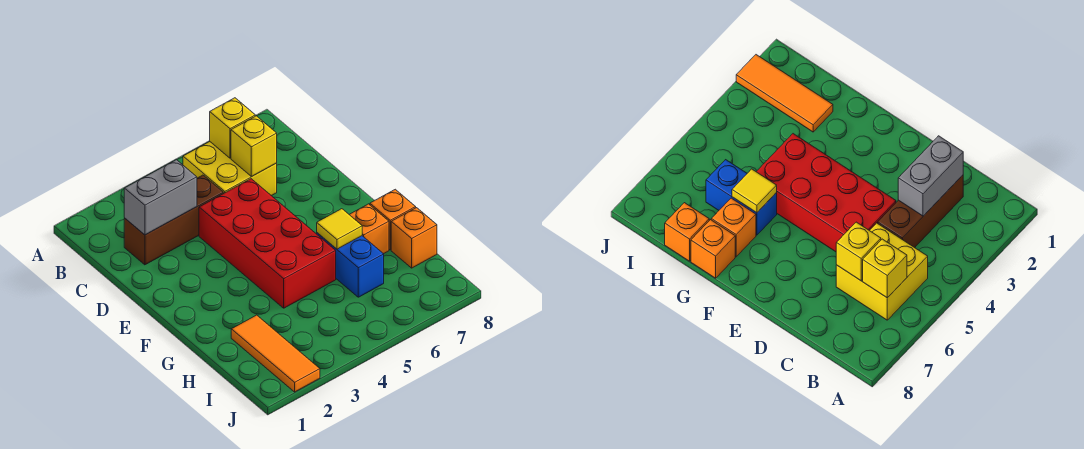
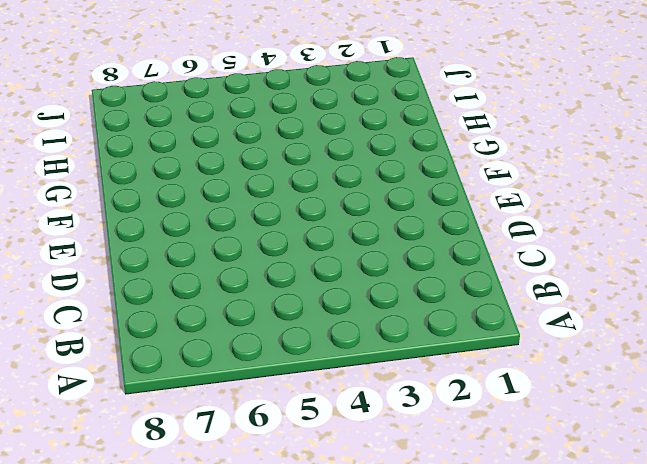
none -> yellow brick B5:C6 level 1
none -> brown brick C2:C4 level 1
none -> red brick D4:G5 level 1

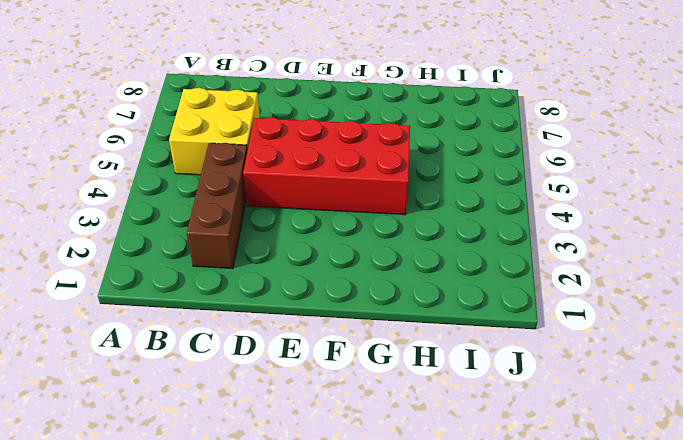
none -> blue brick G6:H6 level 1
none -> orange brick G7 level 1
none -> orange brick G8 level 1

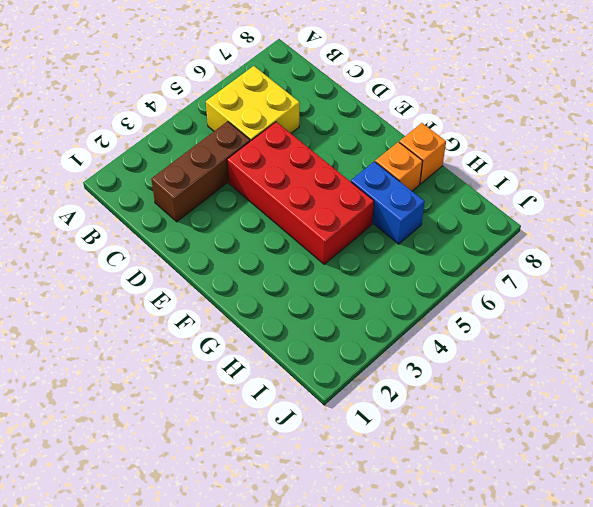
none -> orange tile H2:J2 level 1
none -> orange brick H8 level 1
none -> yellow brick B6 level 2

